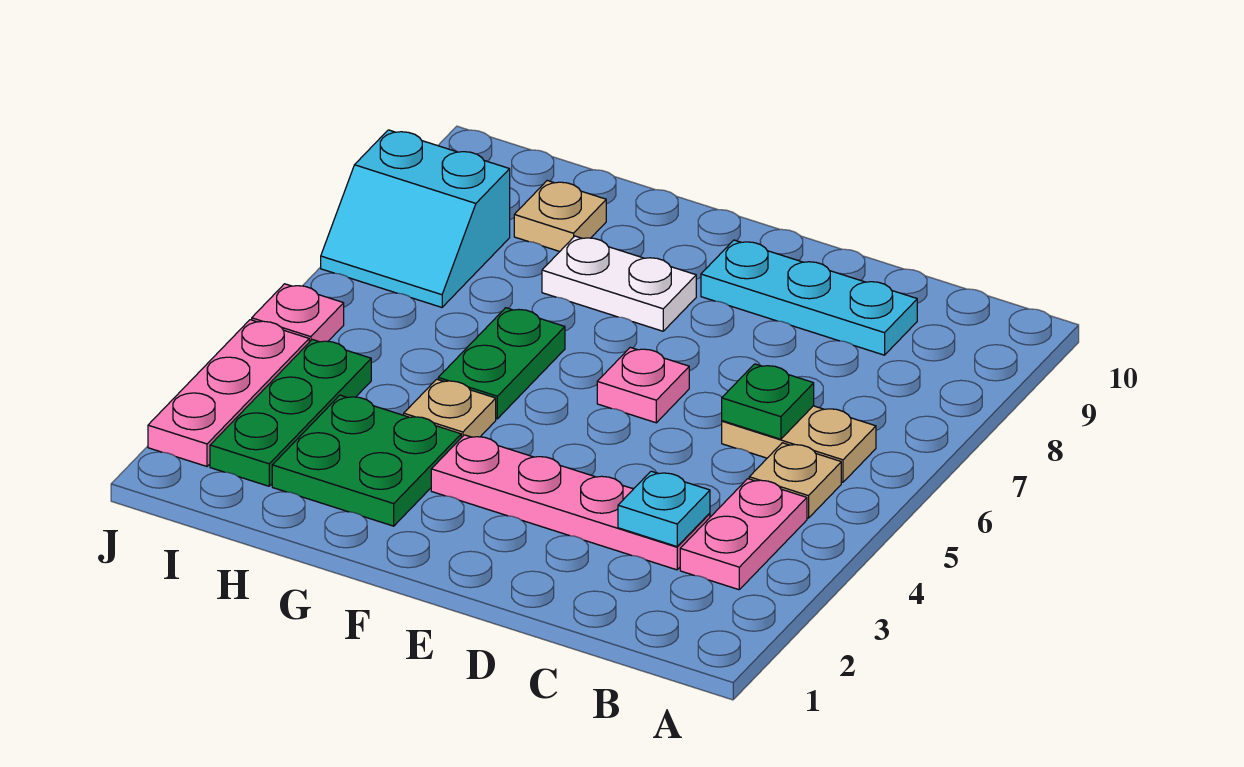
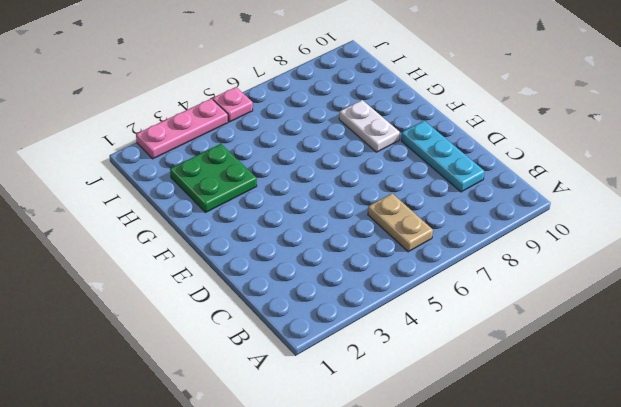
none -> pink plate B3:B4 level 1
none -> tan plate B5 level 1
none -> pink plate C3:F3 level 1

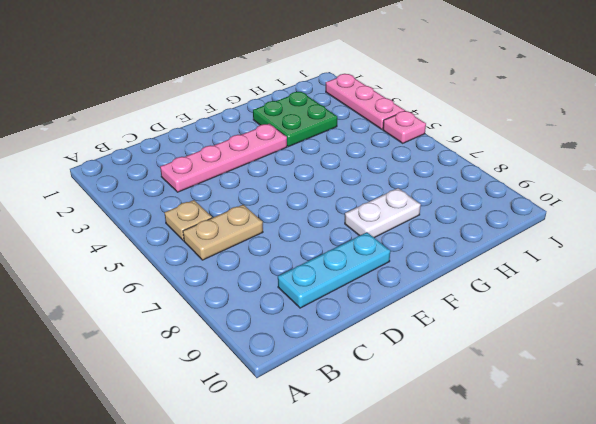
none -> pink plate B3:B4 level 1
none -> pink plate E6 level 1
none -> tan plate G4 level 1

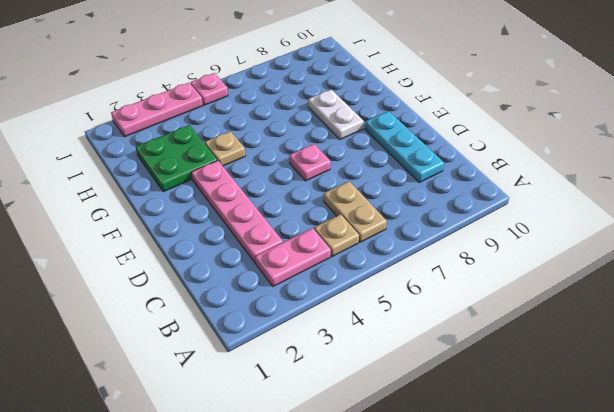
none -> green plate G5:G6 level 1
none -> tan plate H9 level 1
none -> green plate I2:I4 level 1

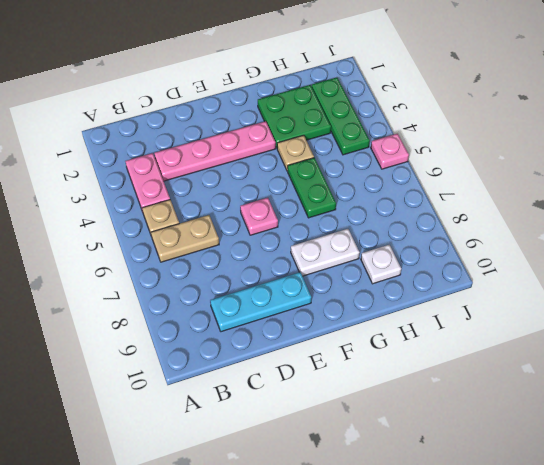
white plate H9 level 1 -> tan plate H9 level 1
none -> cyan slope I7:J8 level 1 top 8
none -> pink plate J2:J4 level 1
none -> cyan plate C3 level 2

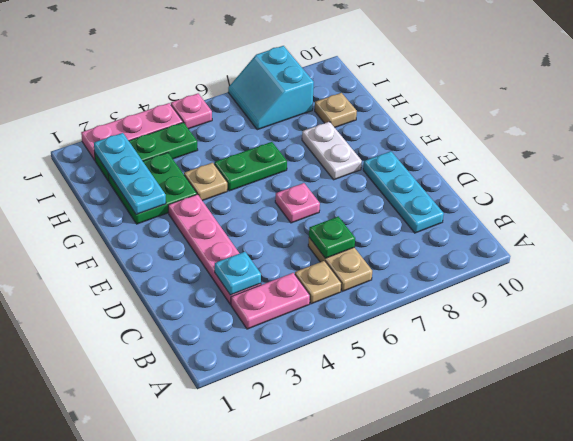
cyan plate G2:I2 level 2 -> none

